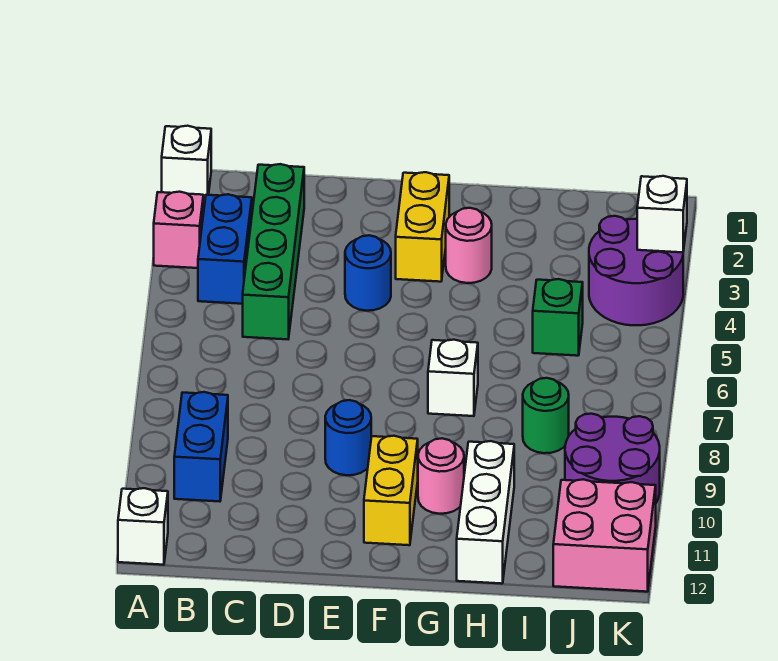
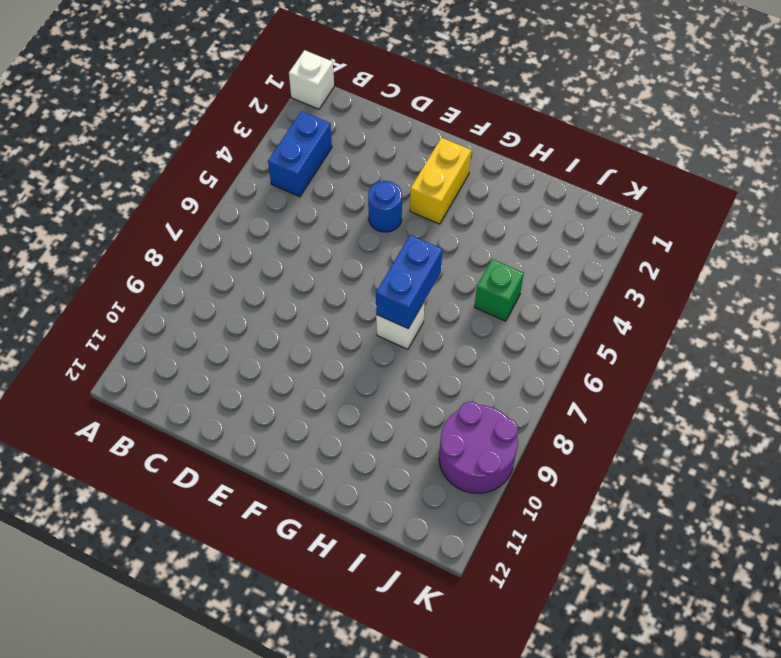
blue brick G6:G7 level 2 -> blue brick B9:B10 level 1
none -> pink brick A3 level 1
none -> white brick A12 level 1
none -> green brick C2:C5 level 1

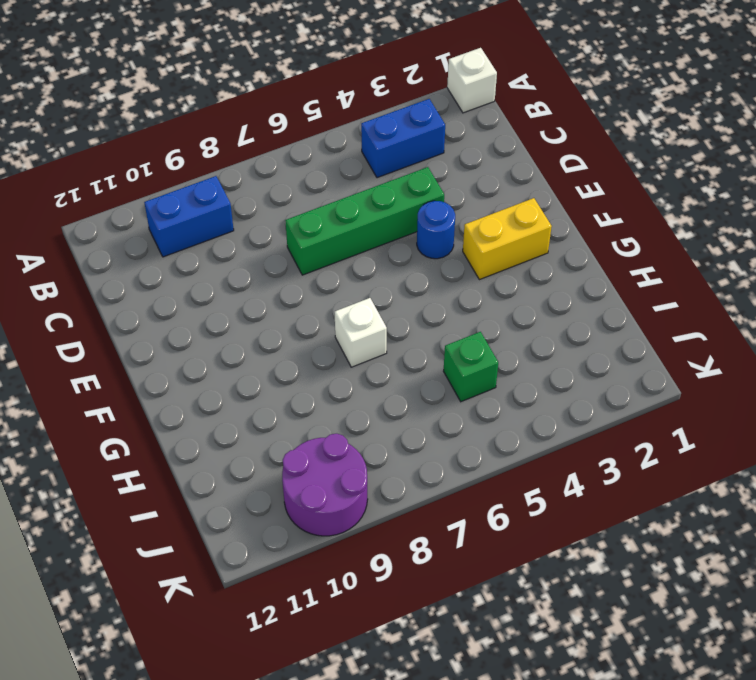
green brick D4:D7 level 1 -> green brick C2:C5 level 1
none -> pink brick A3 level 1
none -> white brick A12 level 1
none -> blue round brick E9 level 1

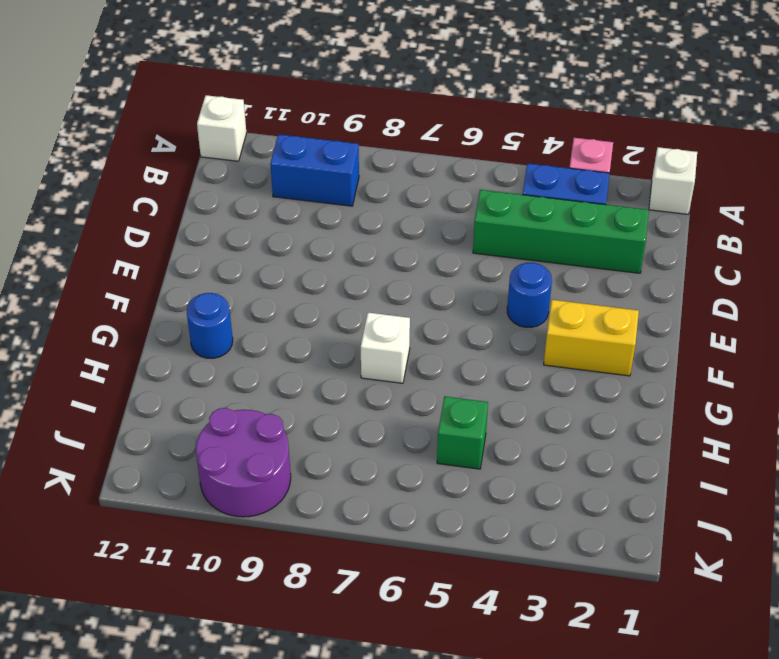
blue round brick G11 level 1 -> blue round brick E9 level 1
none -> yellow brick F10:F11 level 1
none -> pink round brick G3 level 1
none -> pink round brick G10 level 1

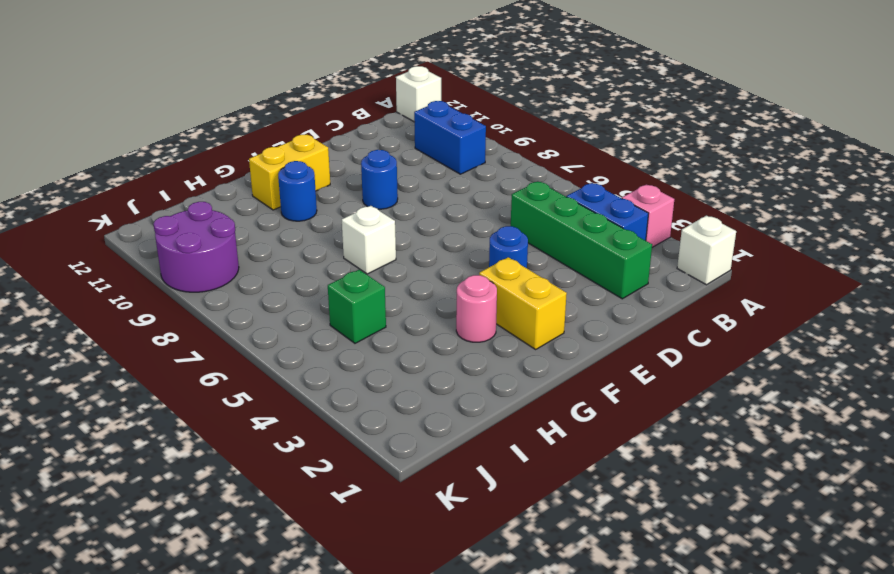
yellow brick F11:G11 level 1 -> yellow brick F10:F11 level 1
blue round brick G10 level 1 -> pink round brick G10 level 1
none -> white brick H10:H12 level 1
none -> green round brick I8 level 1
none -> purple round brick J3:K4 level 1

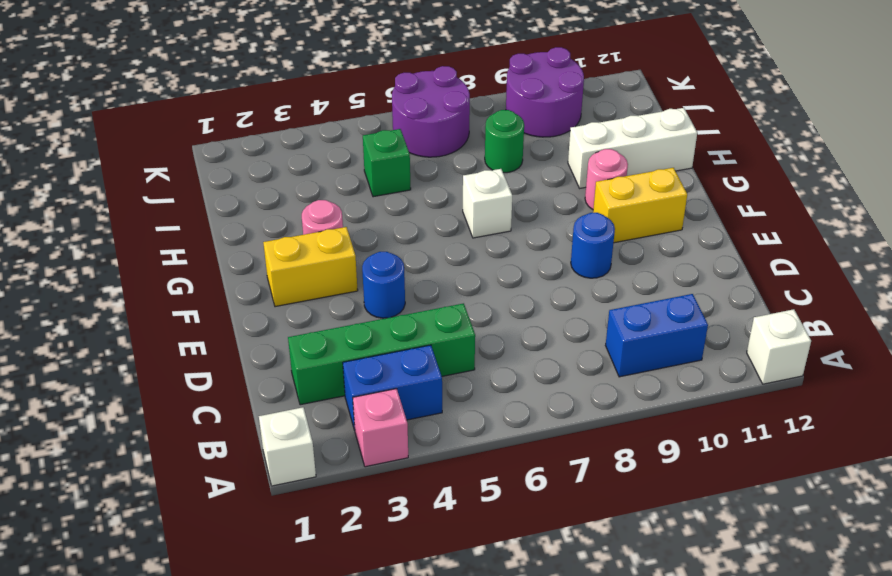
purple round brick J6:K7 level 1 -> purple round brick J3:K4 level 1
none -> pink brick J11:K12 level 1
none -> white brick K3 level 2

